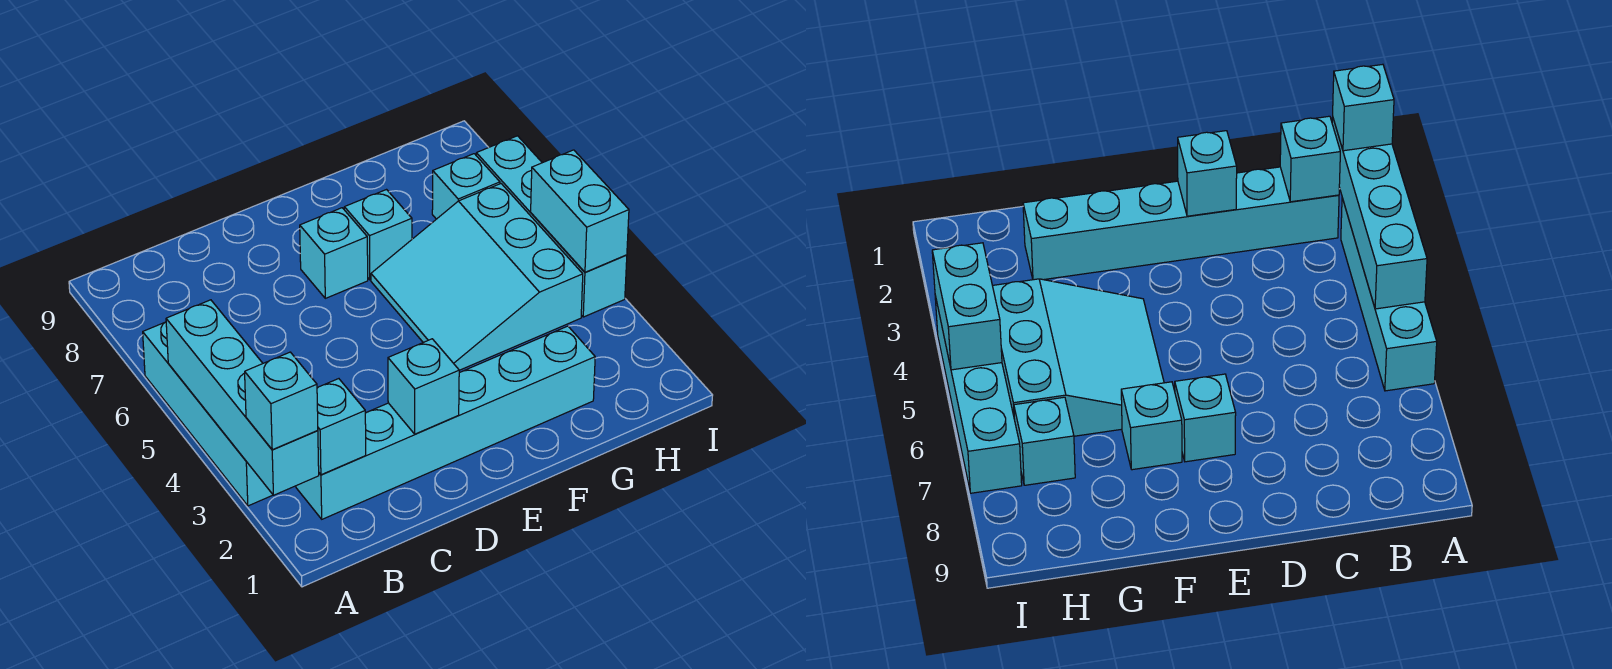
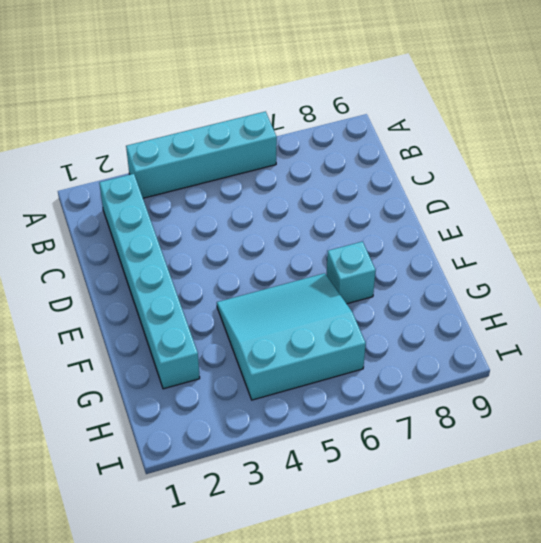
none -> cyan brick E7 level 1
none -> cyan brick H7 level 1
none -> cyan brick I4:I7 level 1

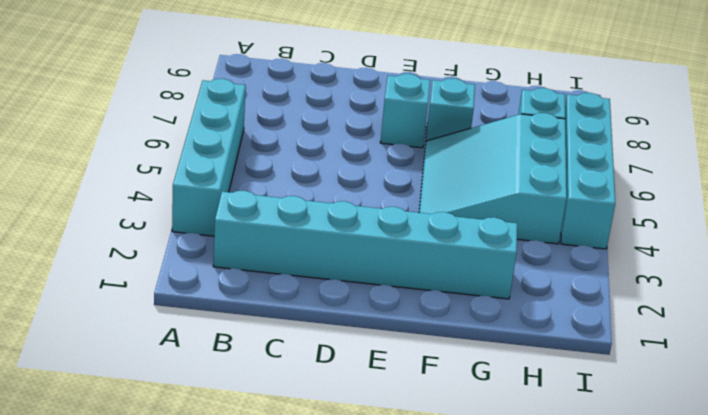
none -> cyan brick A2:A5 level 2
none -> cyan brick B2 level 2
none -> cyan brick D2 level 2

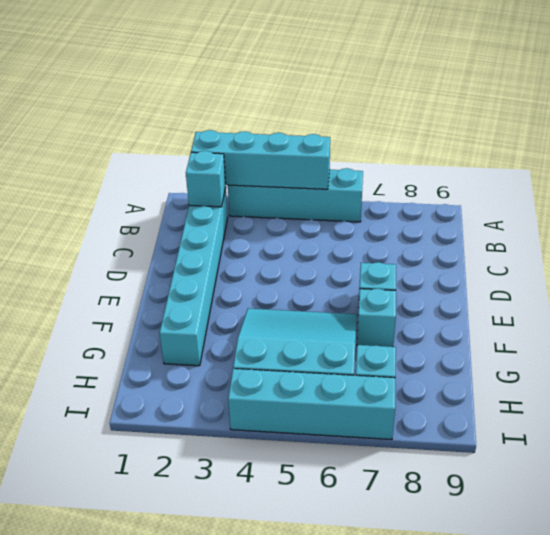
none -> cyan brick D2 level 2
none -> cyan brick I4:I5 level 2
none -> cyan brick A2 level 3

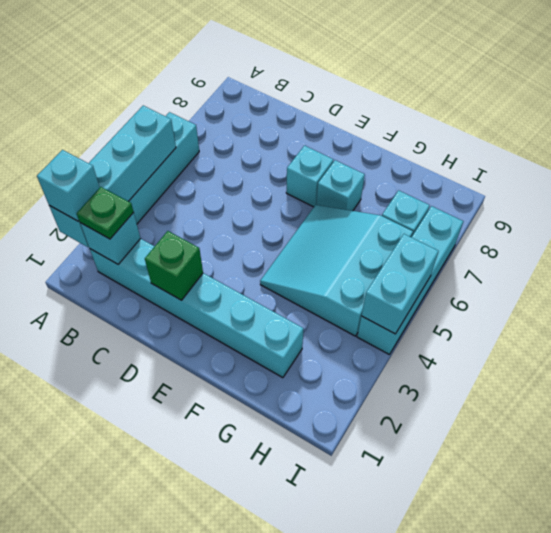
green plate B2 level 3 -> none
green brick D2 level 2 -> cyan brick D2 level 2

